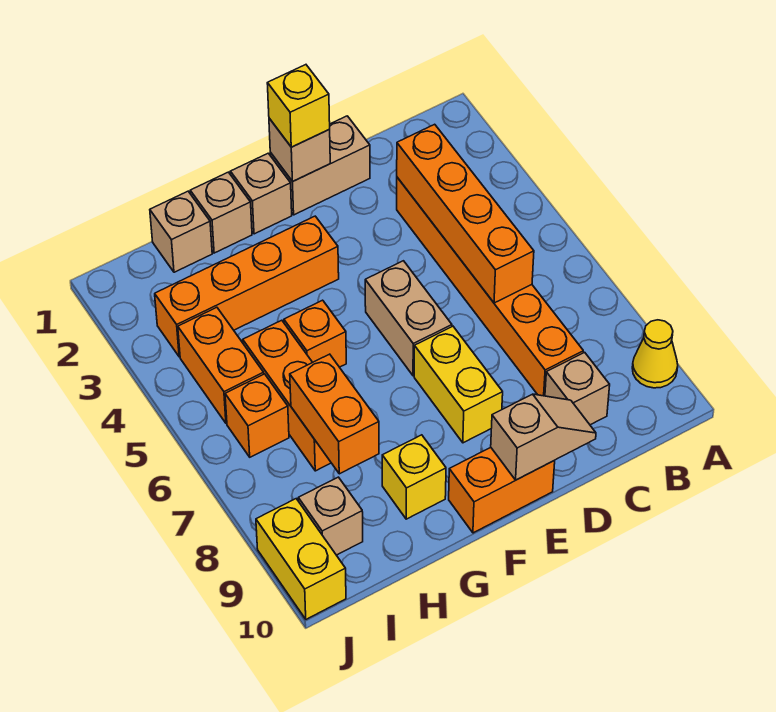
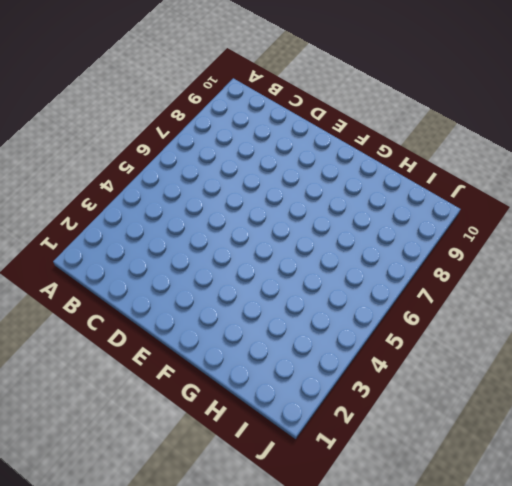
none -> yellow cone A9 level 1
none -> orange brick C3:C8 level 1
none -> tan brick C9 level 1

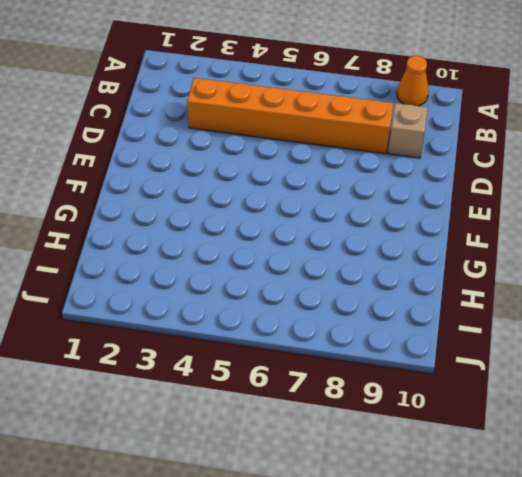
orange cone A9 level 1 -> yellow cone A9 level 1
none -> tan brick D1:E1 level 1
none -> tan brick E5:E6 level 1
none -> yellow brick E7:E8 level 1

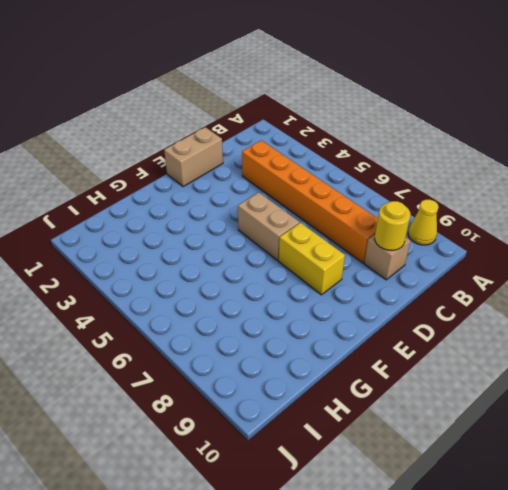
yellow round brick C9 level 2 -> none
none -> orange brick E10:F10 level 1
none -> tan brick F1 level 1
none -> orange brick F3:I3 level 1

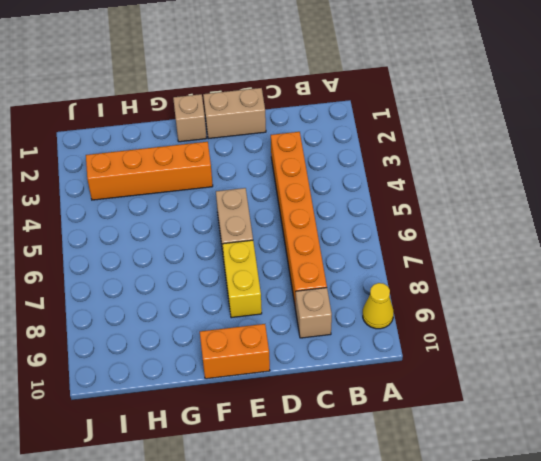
none -> tan brick G1 level 1
none -> orange brick G5 level 1
none -> yellow brick G9 level 1

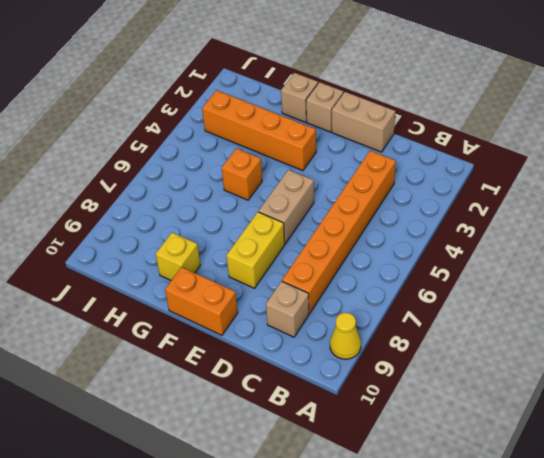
none -> tan brick H1 level 1
none -> orange brick H5:H7 level 1
none -> orange brick I4:I5 level 1

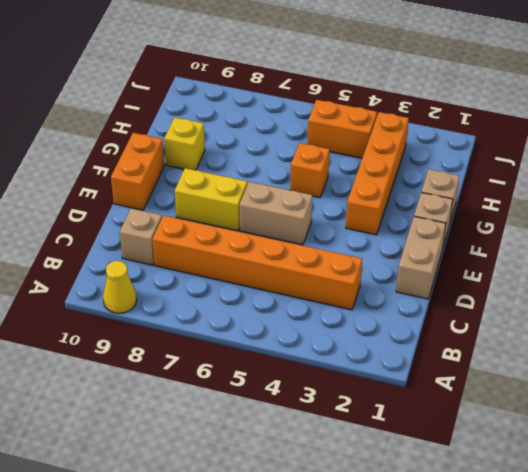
none -> tan brick H1 level 1
none -> orange brick H5:H7 level 1
none -> orange brick I6 level 1

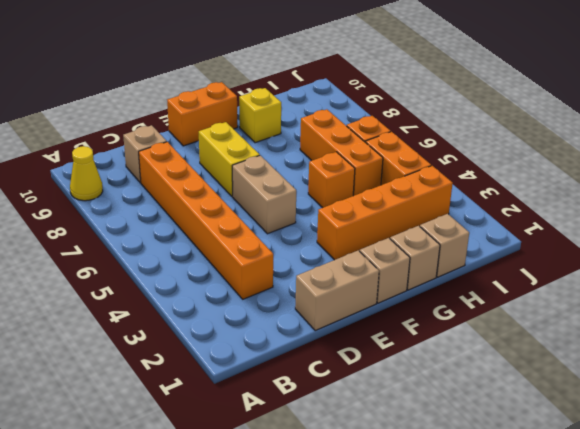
none -> tan brick I9 level 1
none -> yellow brick J9:J10 level 1
none -> orange brick C3:C6 level 2

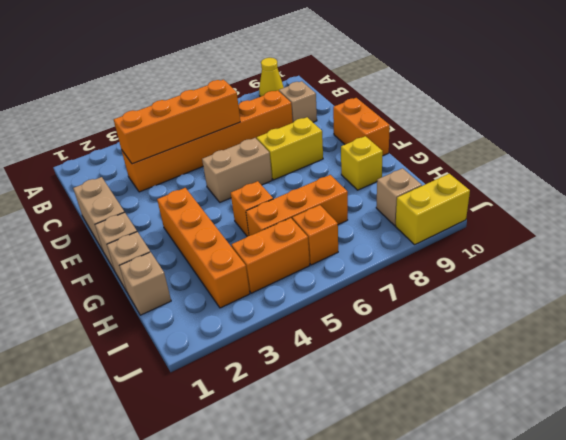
none -> tan slope D10:E10 level 2 top E
none -> tan brick E1 level 2
none -> orange brick H7:H8 level 2

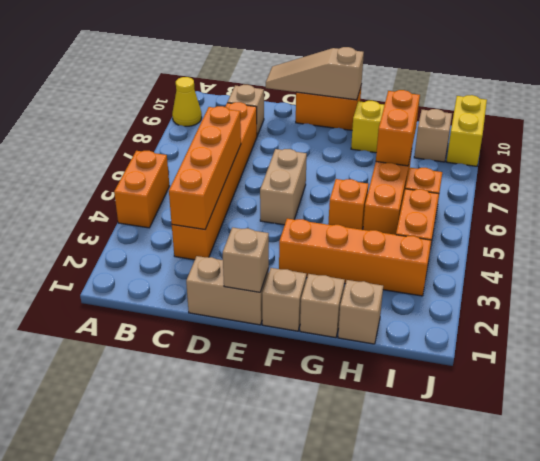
orange brick A4:A5 level 1 -> none
tan slope D10:F10 level 2 top F -> tan slope D10:E10 level 2 top E
none -> yellow brick E7:E8 level 1
none -> yellow brick E1 level 3

